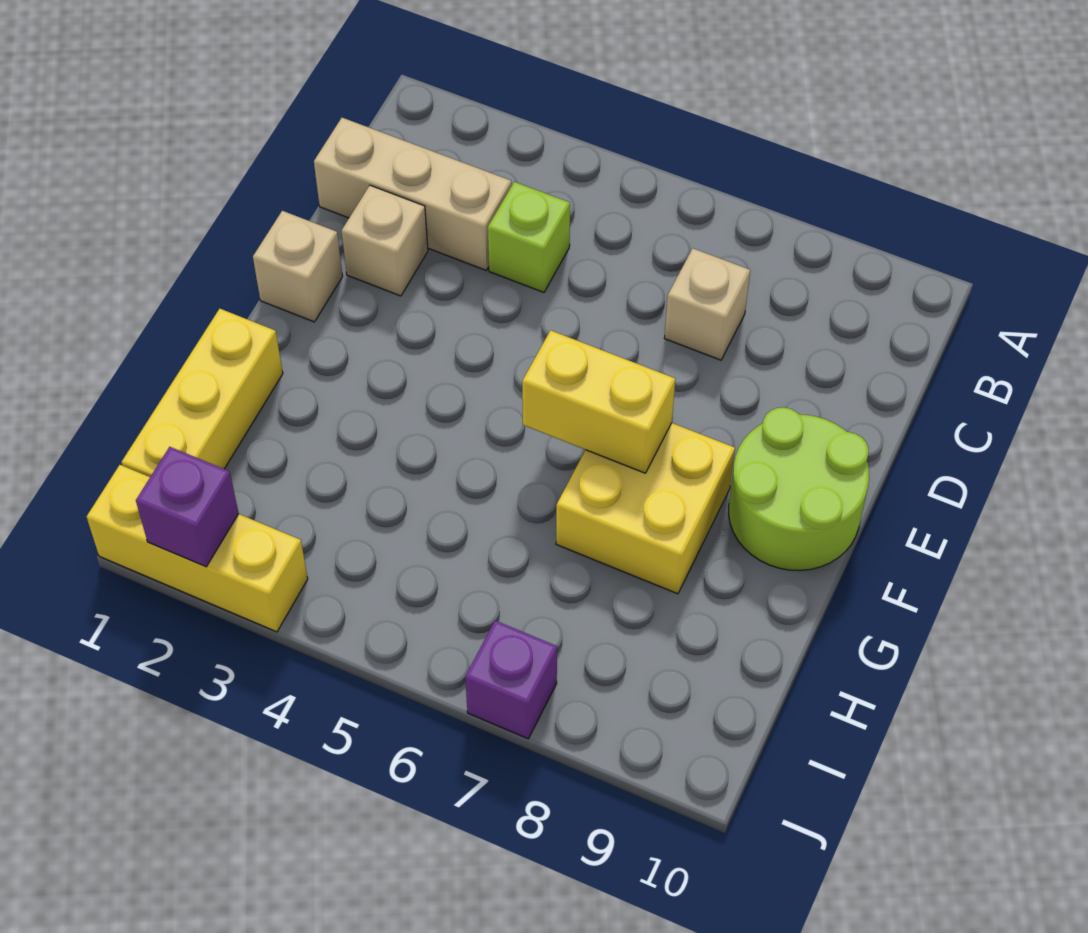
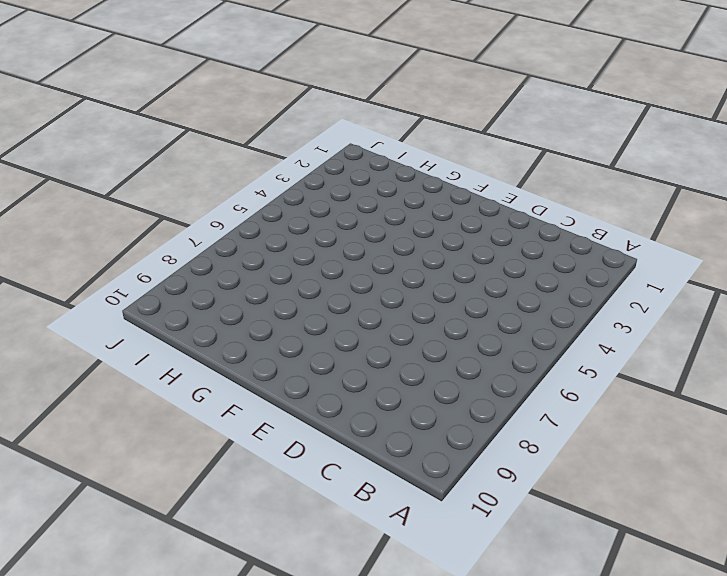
none -> tan brick C1:C3 level 1
none -> lime brick C4 level 1
none -> tan brick C7 level 1

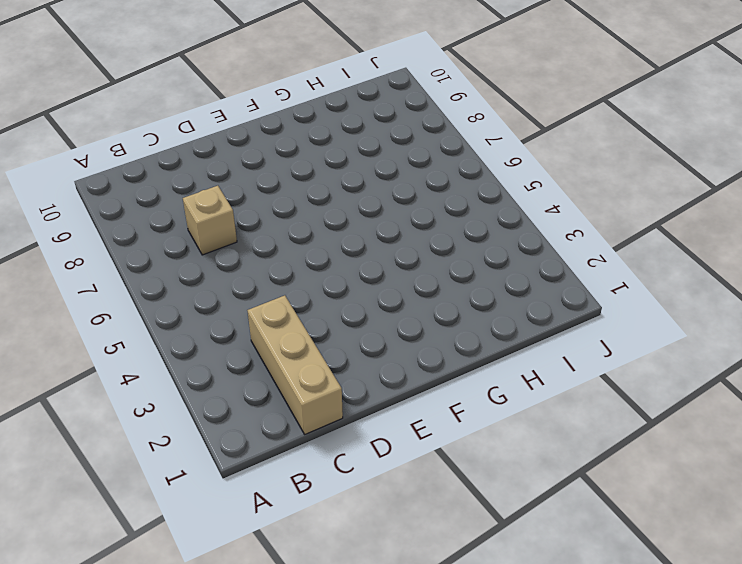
none -> lime brick C4 level 1
none -> tan brick D2 level 1
none -> tan brick E1 level 1

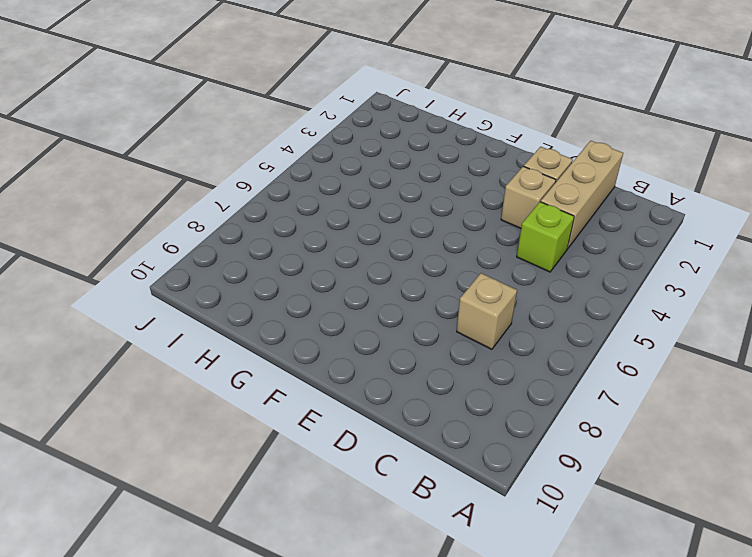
tan brick D3 level 1 -> tan brick E1 level 1
none -> lime round brick E9:F10 level 1
none -> yellow brick F7:G8 level 1
none -> yellow brick G1:I1 level 1

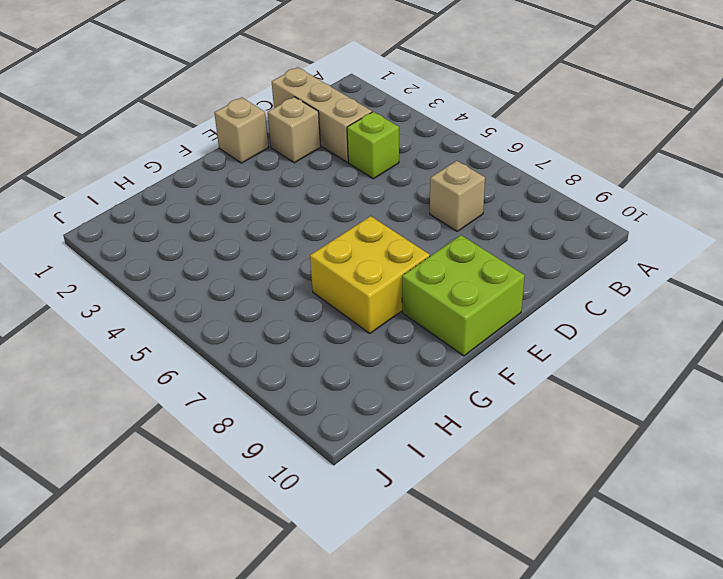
lime brick E9:F10 level 1 -> lime round brick E9:F10 level 1
none -> yellow brick G1:I1 level 1
none -> yellow brick J1:J3 level 1
none -> purple brick J7 level 1

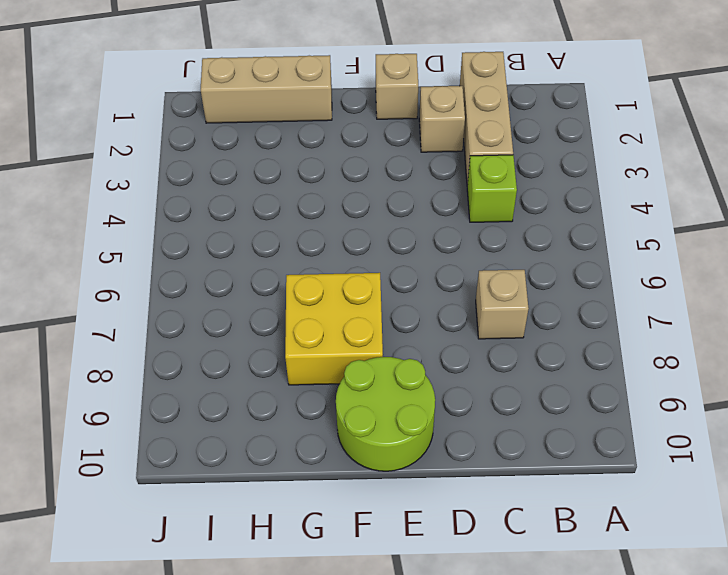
tan brick G1:I1 level 1 -> yellow brick G1:I1 level 1
none -> yellow brick J1:J3 level 1
none -> purple brick J7 level 1
none -> yellow brick F6:F7 level 2

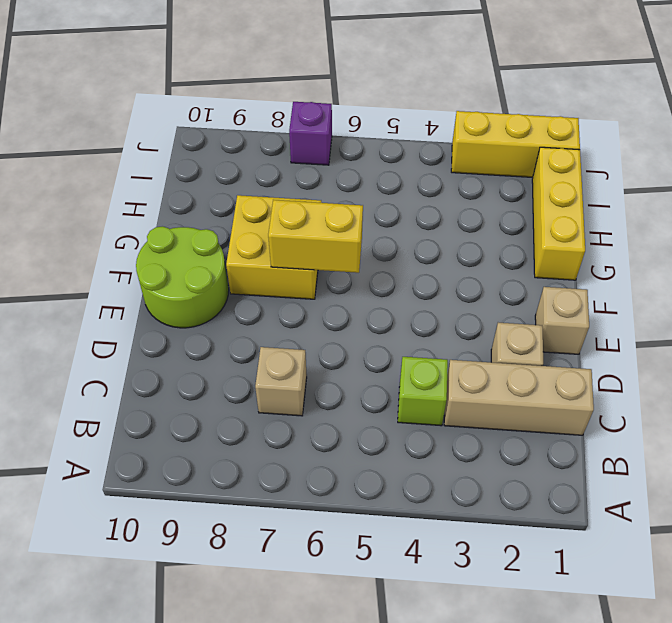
none -> purple brick J2 level 2

